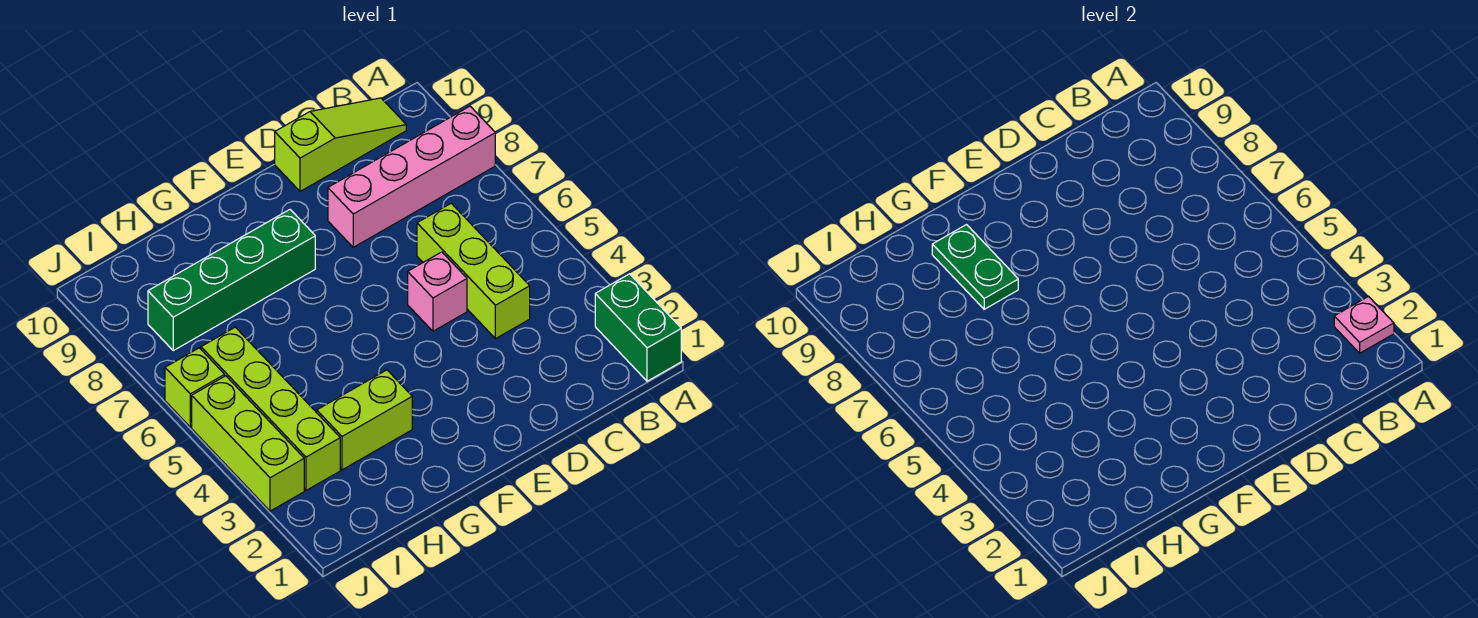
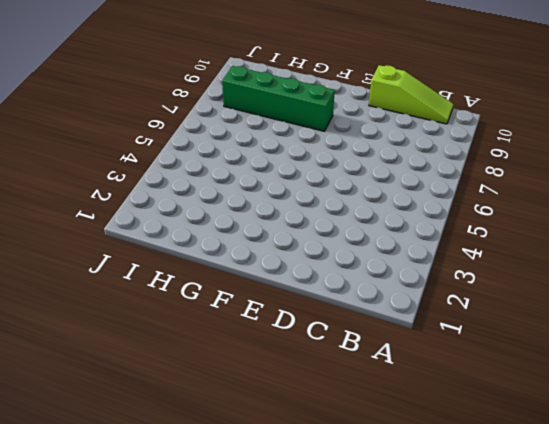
none -> green brick A1:A2 level 1
none -> pink brick A8:D8 level 1
none -> lime brick C4:C6 level 1

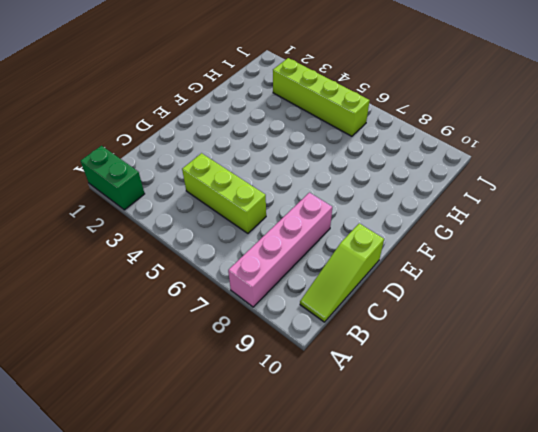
none -> pink brick D5 level 1
none -> green brick F8:I8 level 1
none -> lime brick G3:H3 level 1

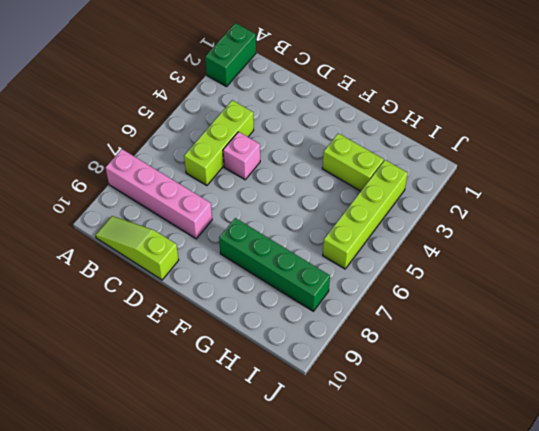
none -> lime brick J3:J5 level 1
none -> lime brick J6 level 1
none -> pink plate A2 level 2

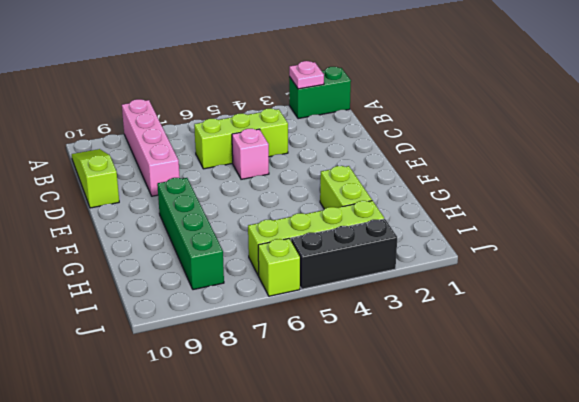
black brick J3:J5 level 1 -> lime brick J3:J5 level 1
none -> green plate G8:G9 level 2

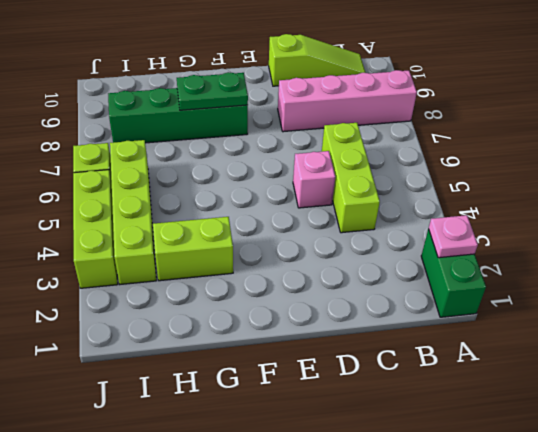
green plate F8:G8 level 2 -> green plate G8:G9 level 2

